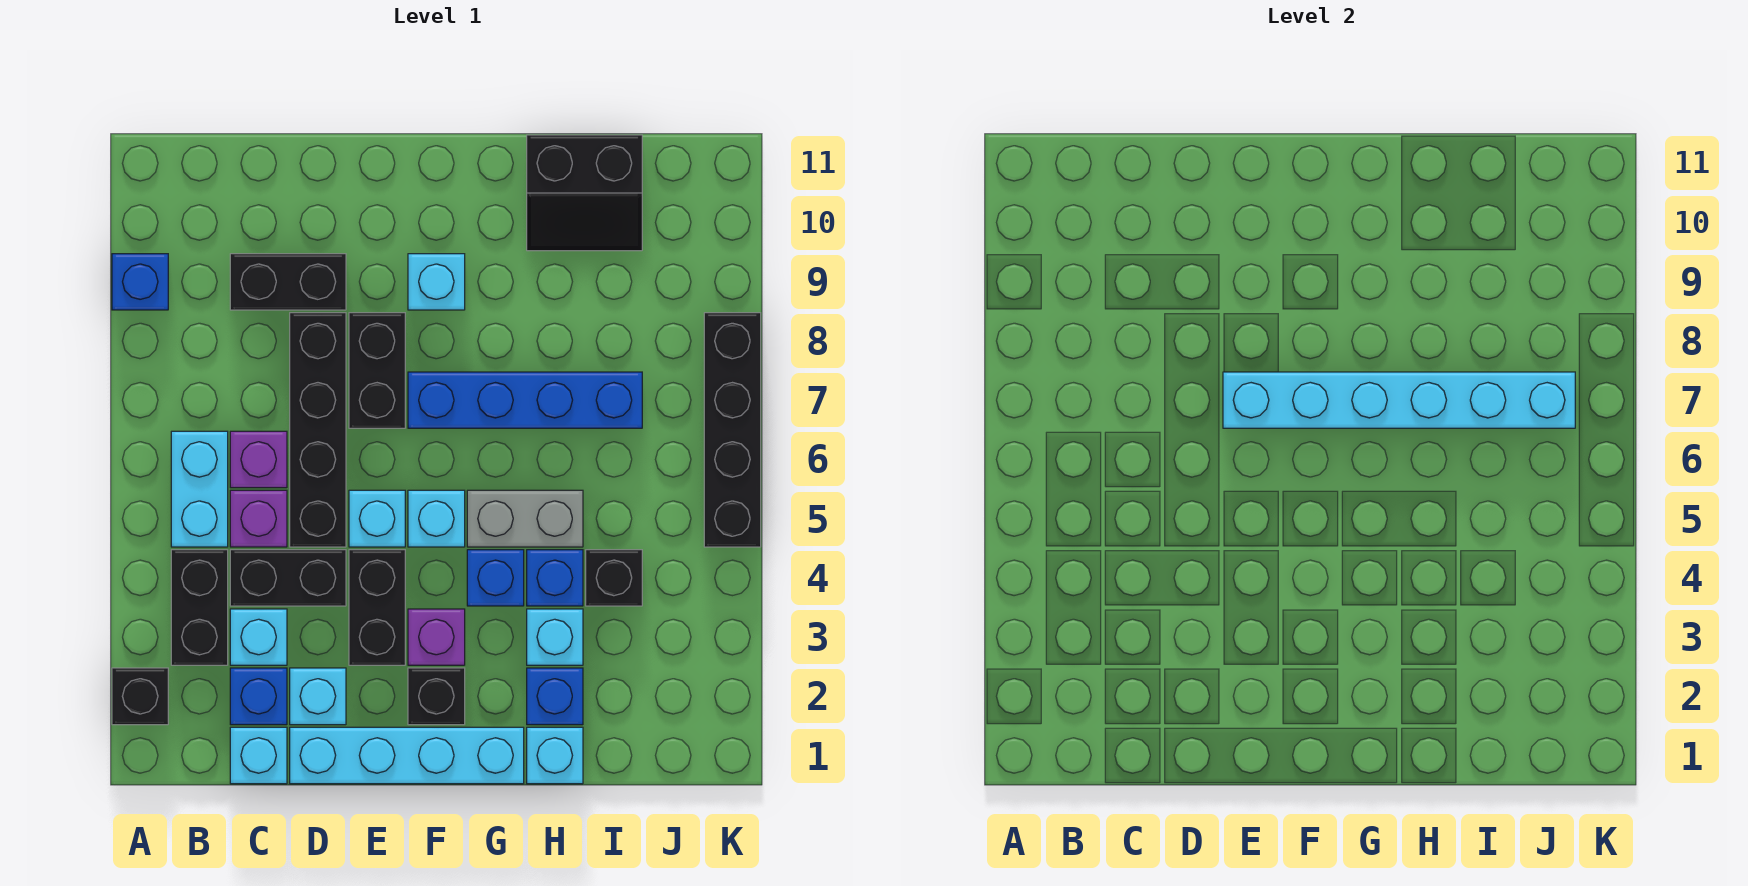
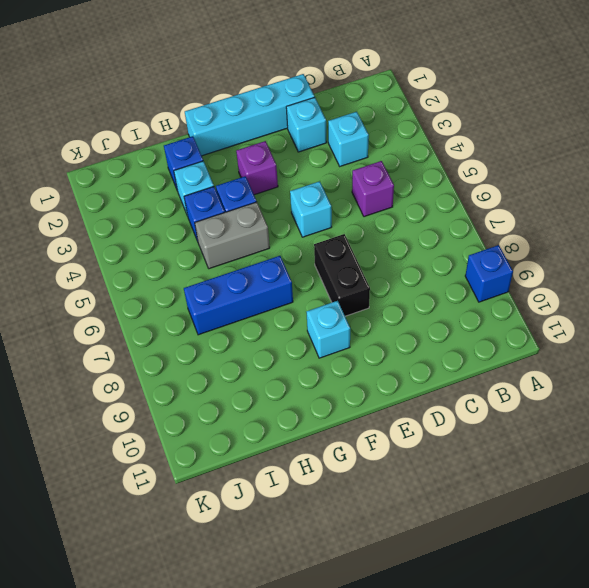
blue brick G7:I7 level 1 -> blue brick F7:I7 level 1
none -> black brick A2 level 1
none -> black brick B3:B4 level 1
none -> cyan brick B5:B6 level 1
none -> cyan brick C1 level 1

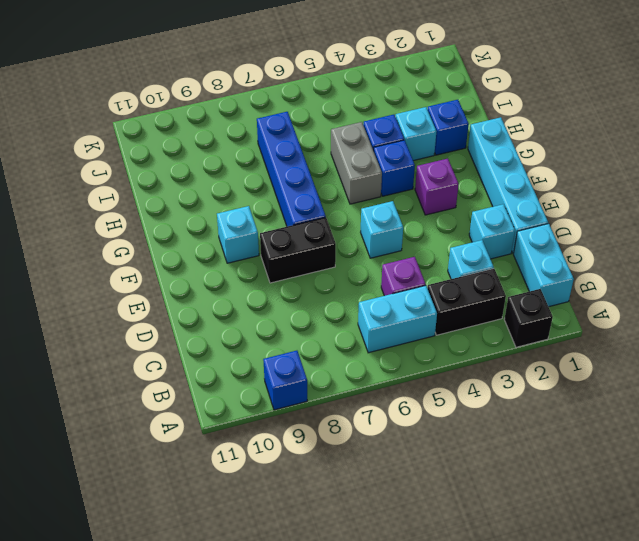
cyan brick B1:C1 level 1 -> cyan brick C1 level 1
none -> blue brick C2 level 1
none -> black brick C4:D4 level 1
none -> purple brick C6 level 1
none -> black brick C9:D9 level 1

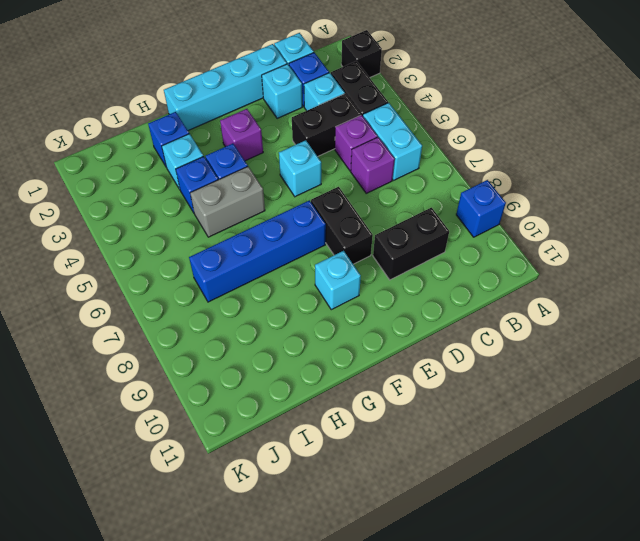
none -> black brick D5:D8 level 1
none -> black brick E3:E4 level 1
none -> black brick F2 level 1
none -> cyan brick F5 level 1

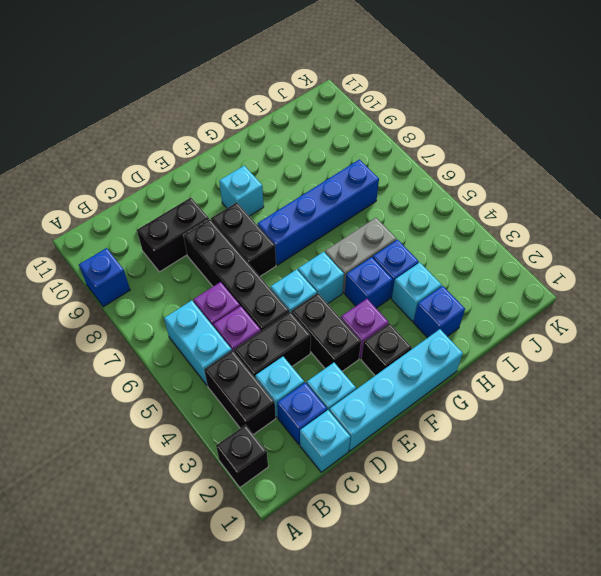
none -> cyan brick H1 level 1
none -> black slope H10:I11 level 1 top 11
none -> black brick I4 level 1
none -> black brick K5:K8 level 1

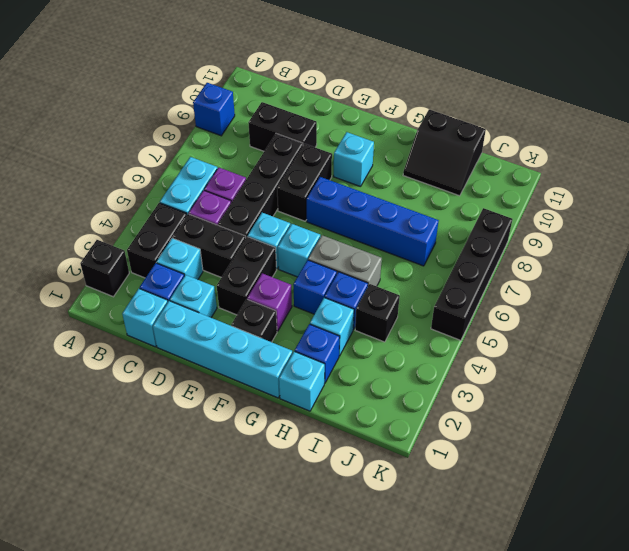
none -> cyan brick E7:J7 level 2

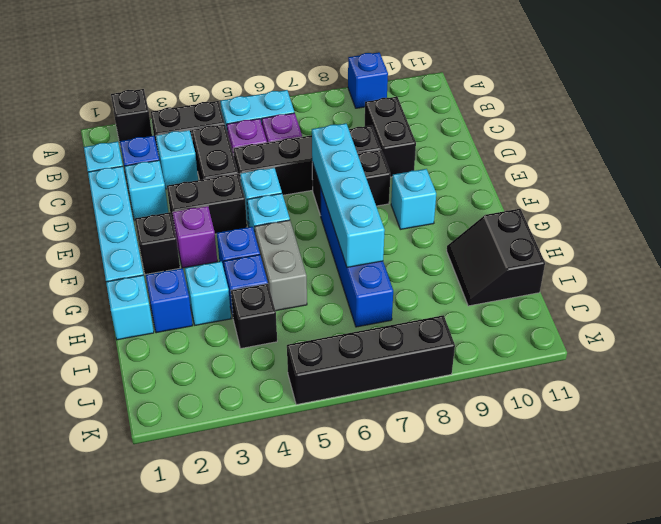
cyan brick E7:H7 level 2 -> cyan brick E7:J7 level 2

